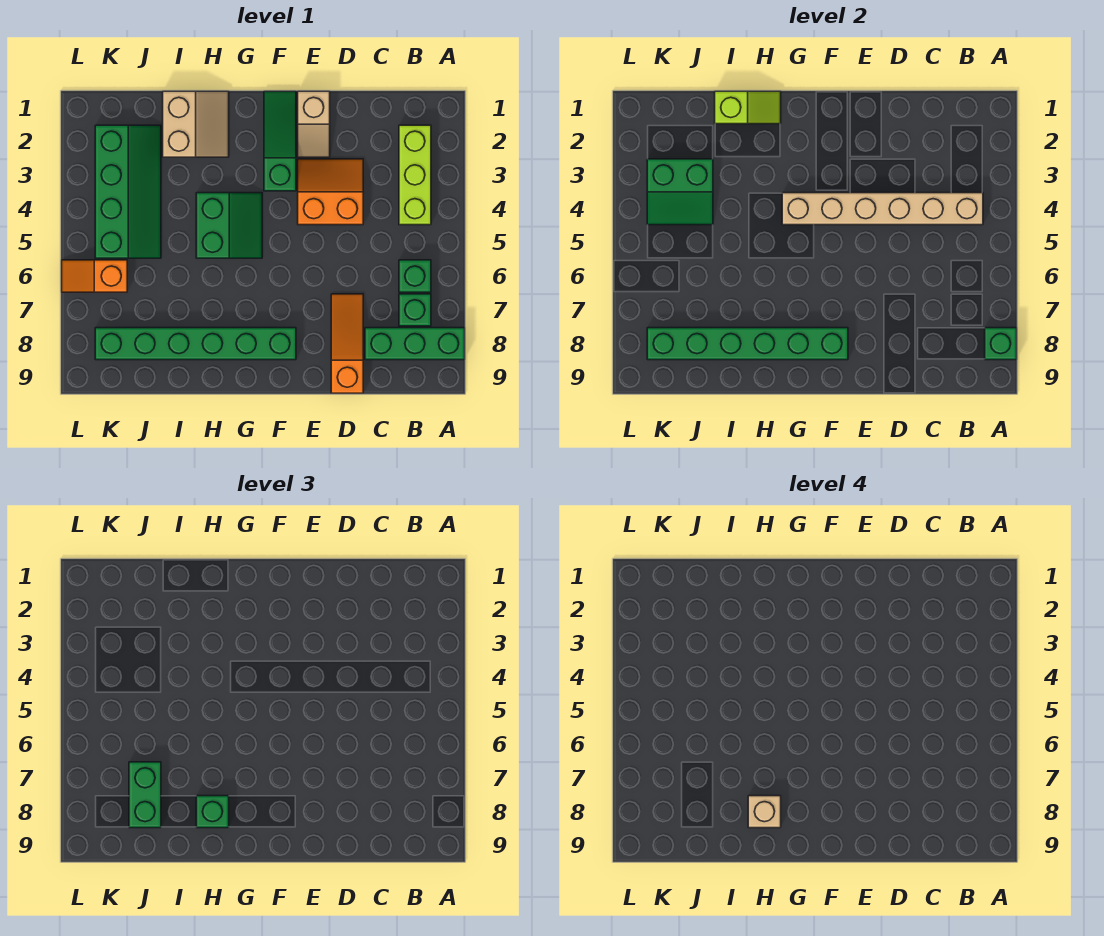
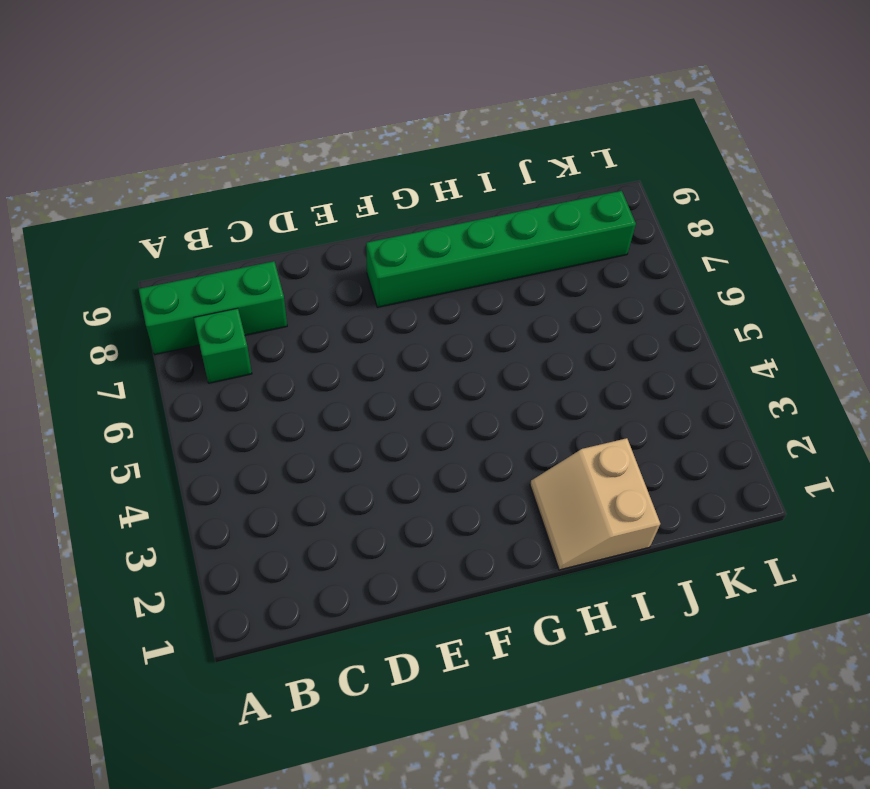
none -> lime brick B2:B4 level 1
none -> green brick B6 level 1
none -> orange slope D3:E4 level 1 top 4

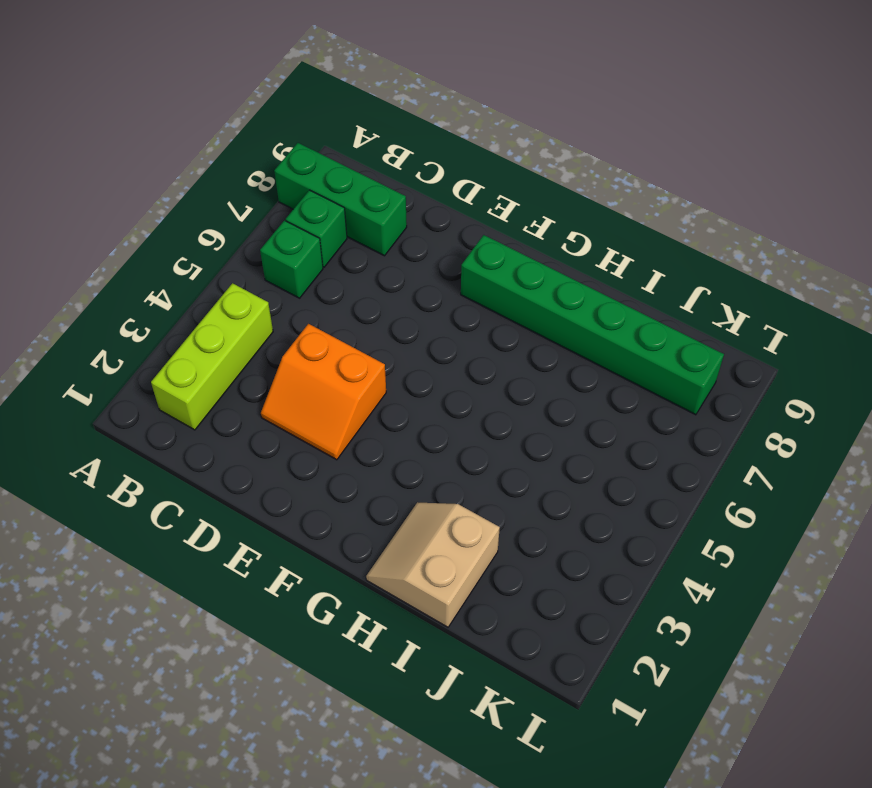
none -> orange slope D7:D9 level 1 top 9
none -> tan slope E1:E2 level 1 top 1
none -> green slope F1:F3 level 1 top 3

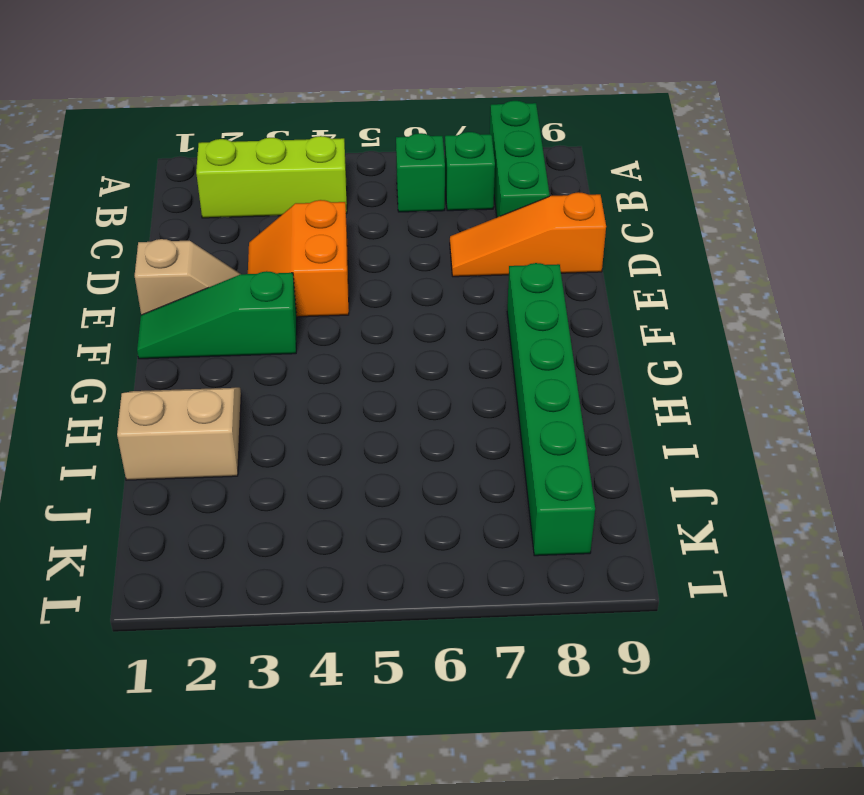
none -> green slope G4:H5 level 1 top H
none -> green slope J2:K5 level 1 top K
none -> orange slope K6:L6 level 1 top K

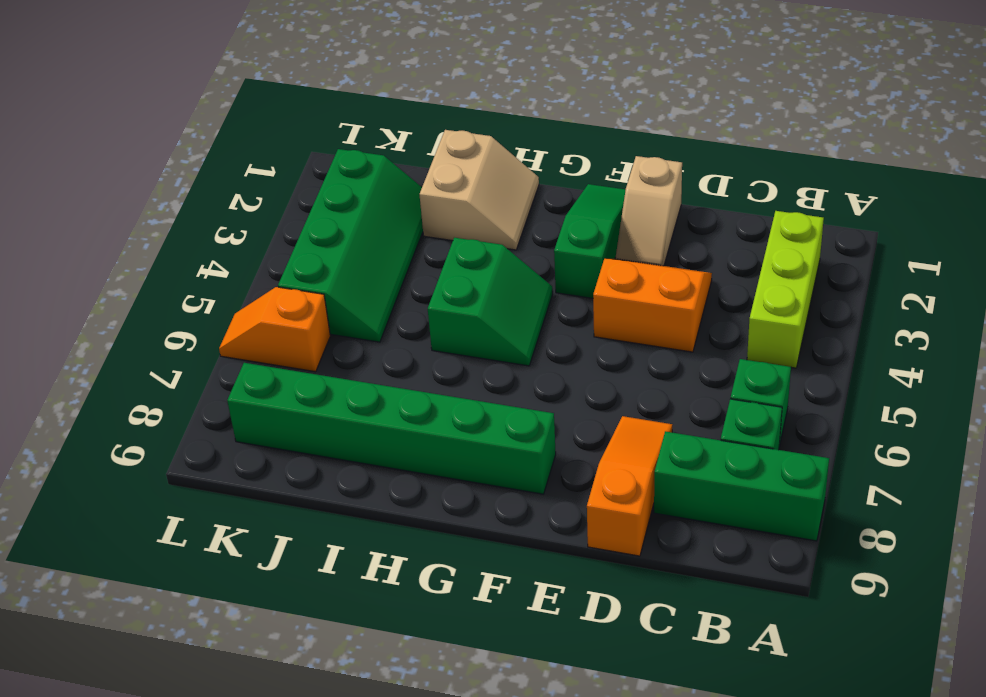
none -> green brick A8 level 2
none -> tan brick B4:G4 level 2
none -> green brick F8:K8 level 2

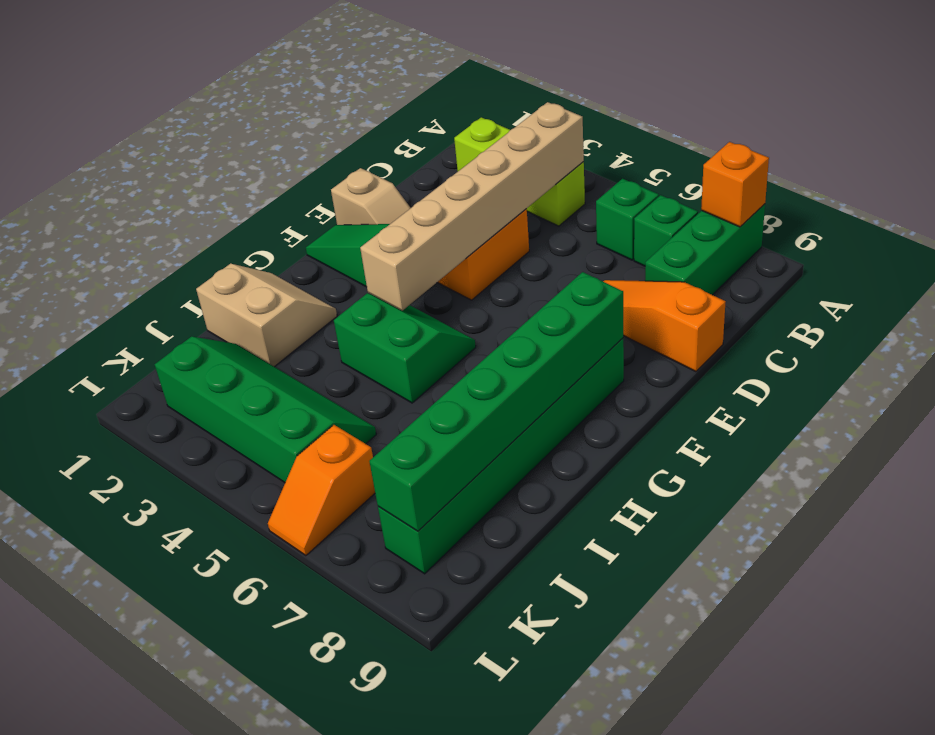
orange brick A8 level 2 -> green brick A8 level 2
none -> lime slope H1:I1 level 2 top I
none -> green slope J3:K4 level 2 top 3
none -> green brick H8 level 3

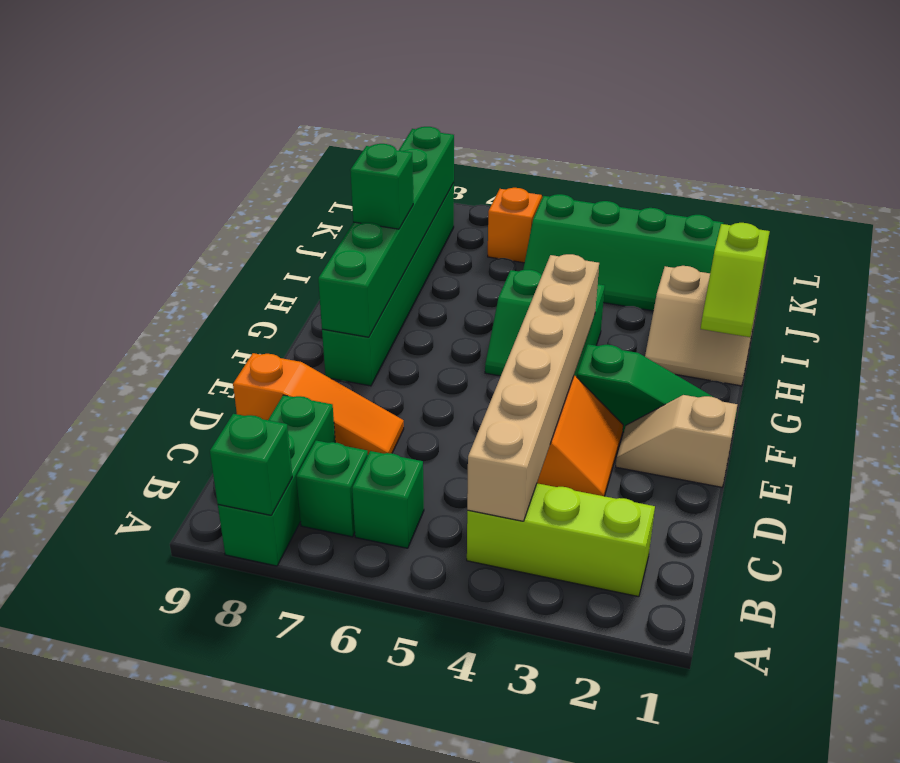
none -> green slope J3:K4 level 2 top 3
none -> green brick J7:J8 level 3
none -> tan brick H8 level 4

